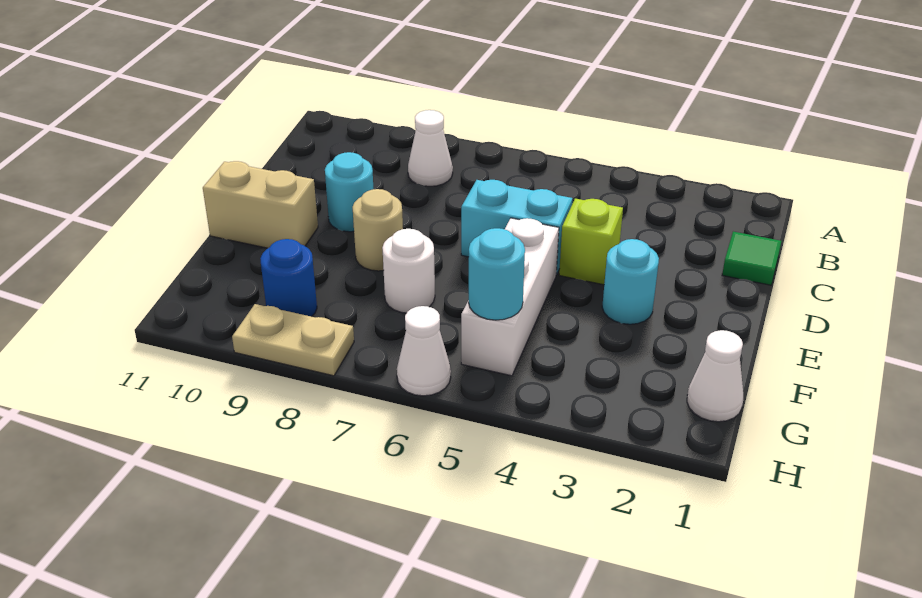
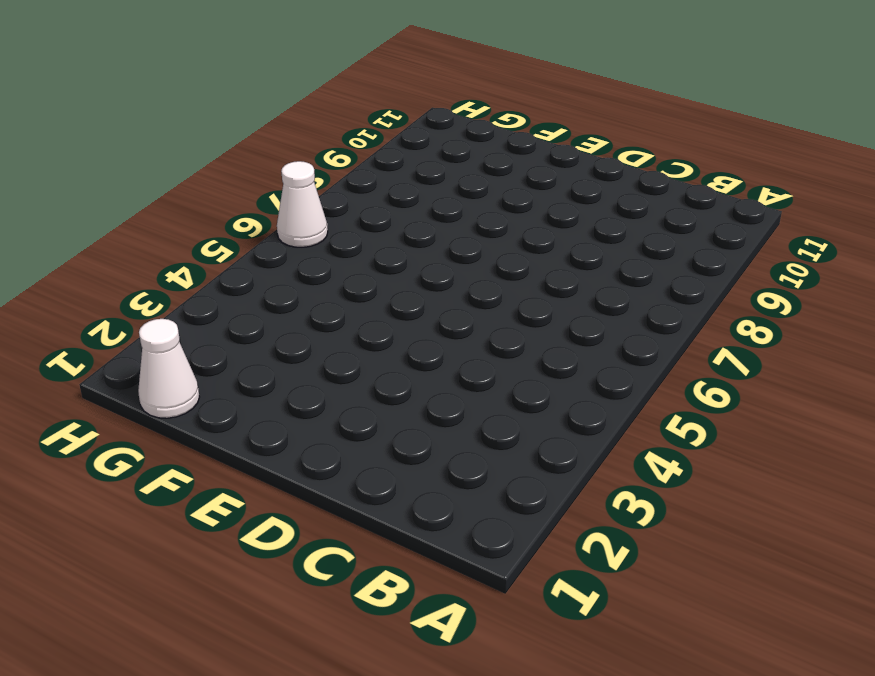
none -> white cone B8 level 1
none -> green tile C1 level 1
none -> lime brick D4 level 1

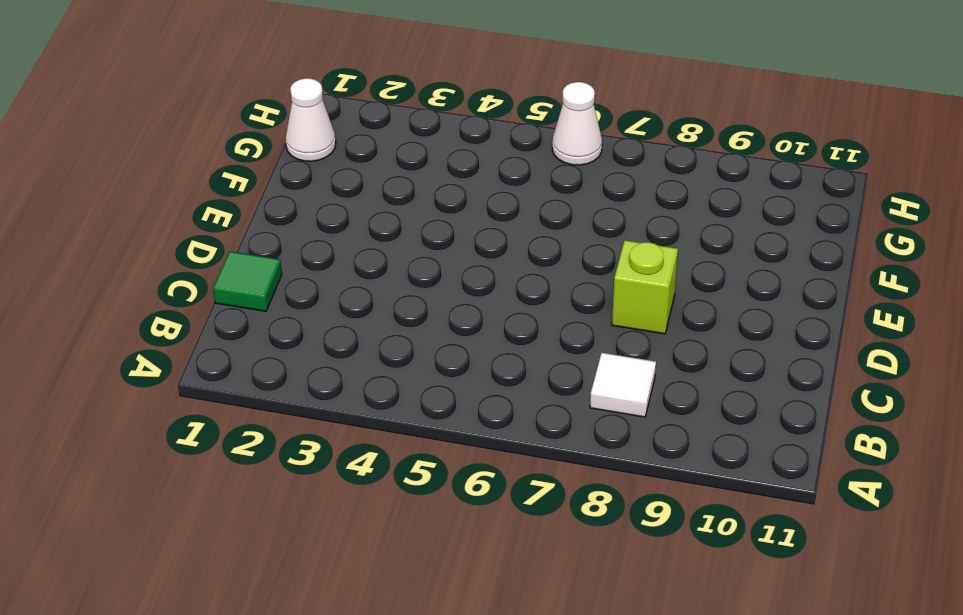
white tile B8 level 1 -> white cone B8 level 1
lime brick D8 level 1 -> lime brick D4 level 1
none -> cyan brick D5:D6 level 1
none -> cyan round brick D9 level 1
none -> cyan round brick E3 level 1

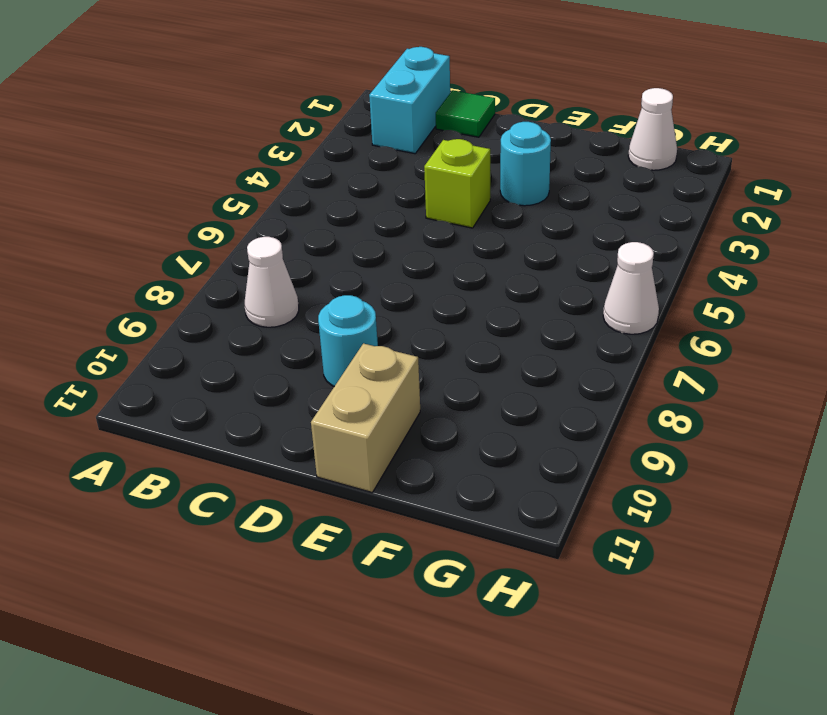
cyan brick B1:B2 level 1 -> cyan brick D5:D6 level 1
none -> white brick E5:G5 level 1
none -> tan round brick E8 level 1
none -> white round brick F7 level 1

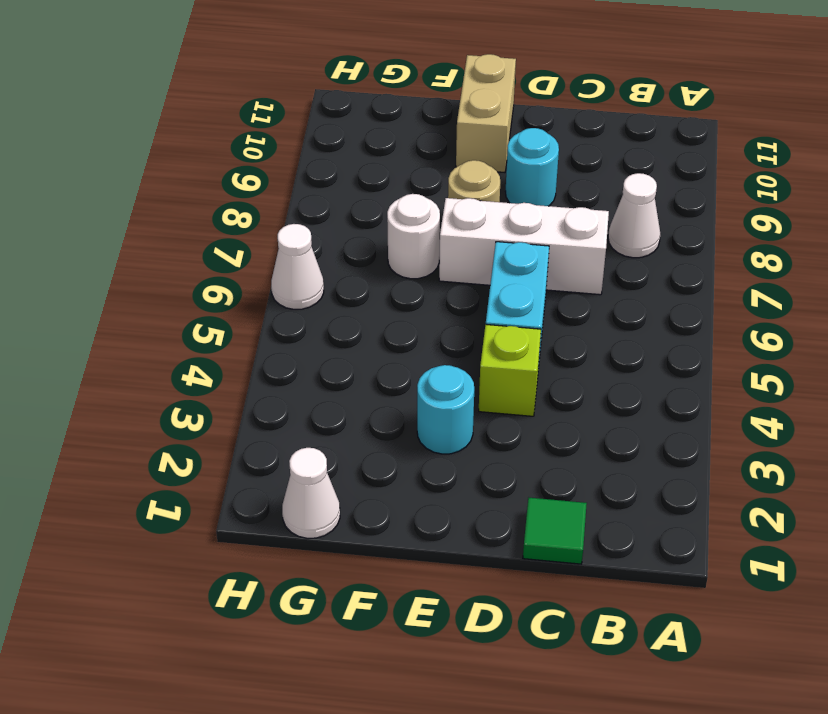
white brick C7:E7 level 1 -> white brick E5:G5 level 1
none -> blue round brick G9 level 1
none -> tan plate H8:H9 level 1
none -> cyan round brick G5 level 2

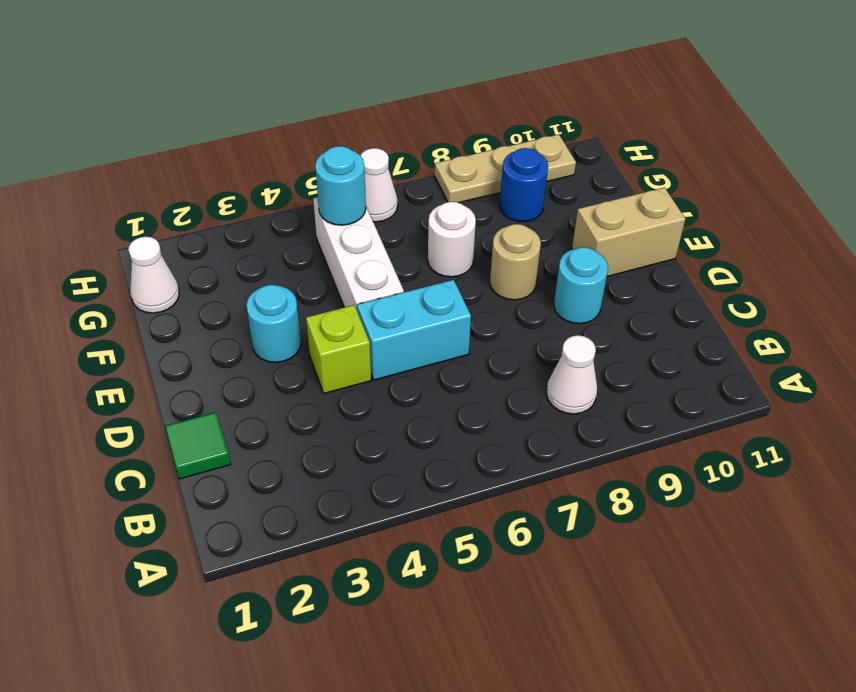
tan plate H8:H10 level 1 -> tan plate H8:H9 level 1

